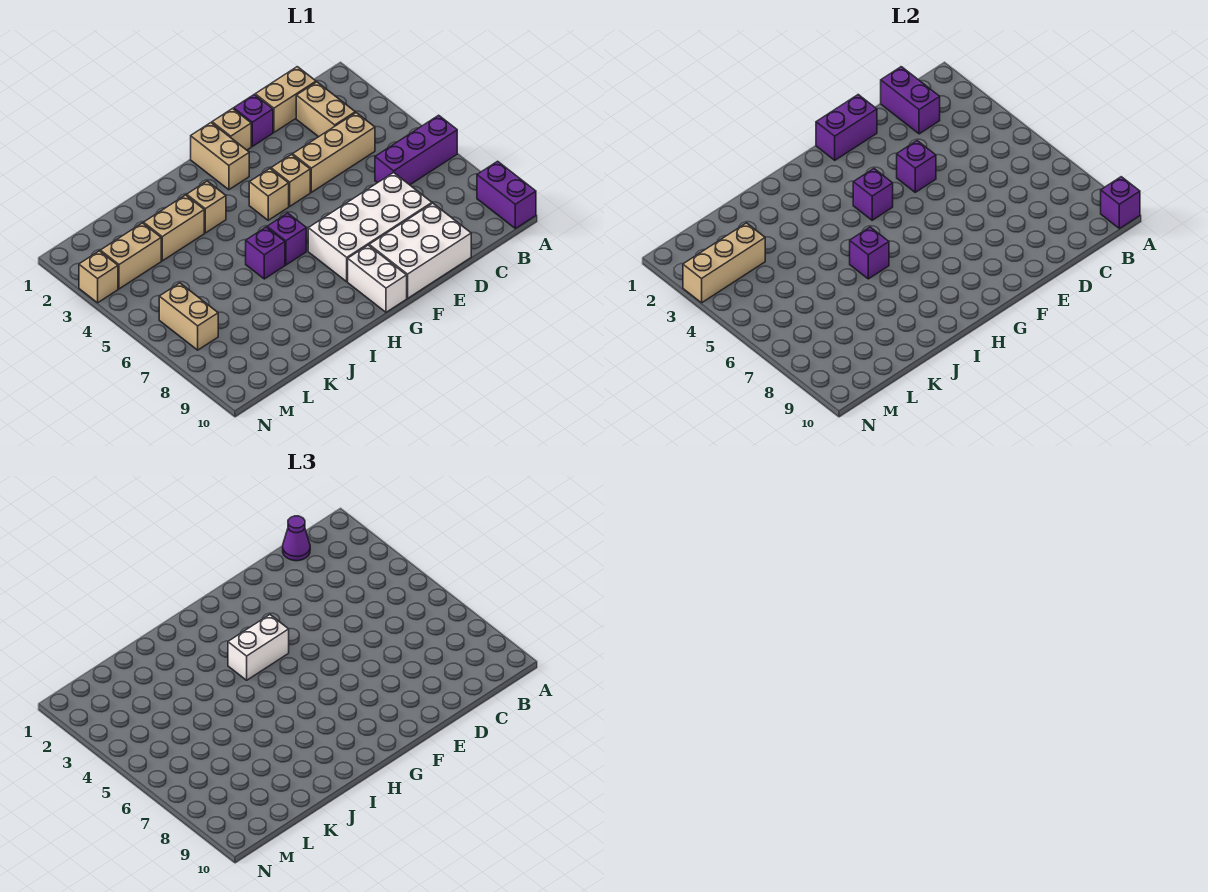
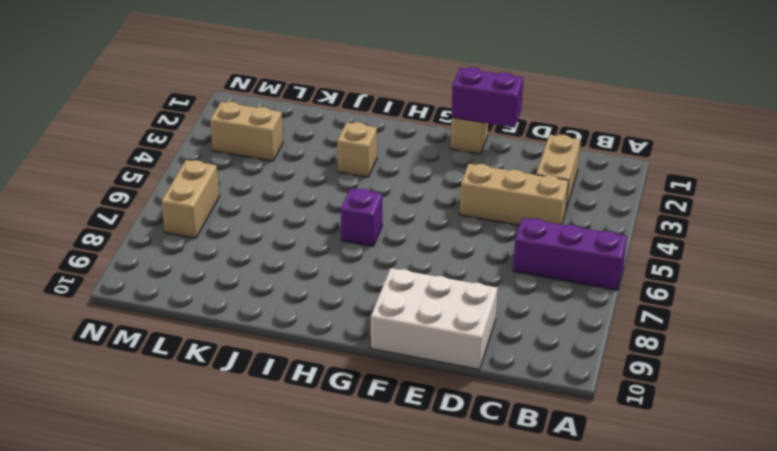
none -> purple brick A9:A10 level 1
none -> tan brick C1:D1 level 1
none -> white brick D7:G8 level 1

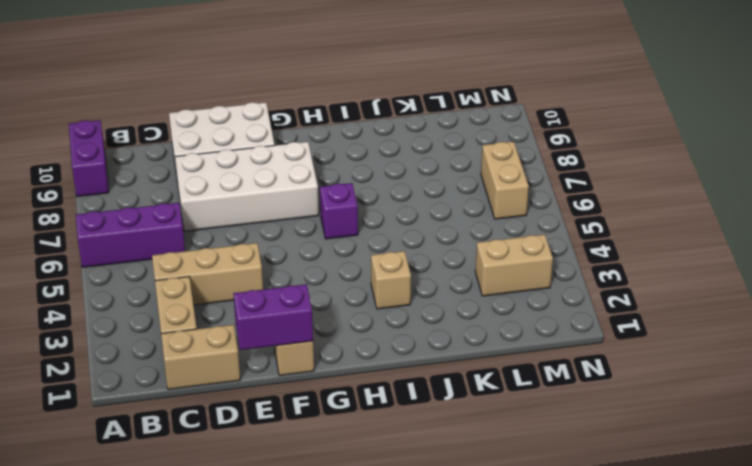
none -> purple brick E1 level 1
none -> tan brick F4 level 1
none -> tan brick G1:G2 level 1

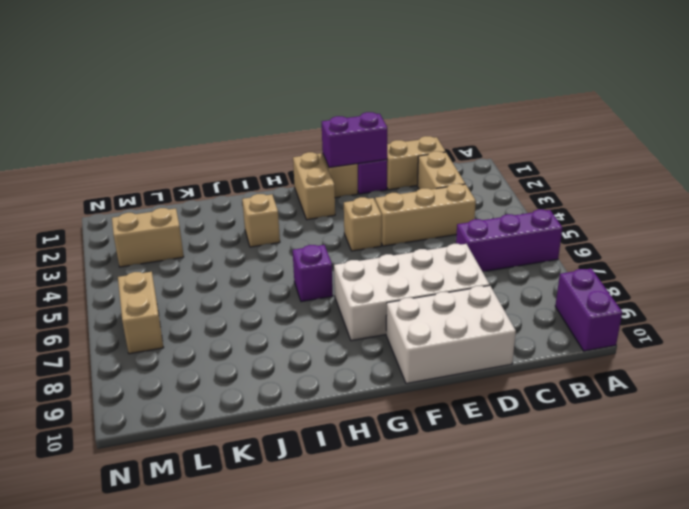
none -> tan brick G4 level 1
none -> white brick G9:G10 level 1
none -> purple brick I6 level 1

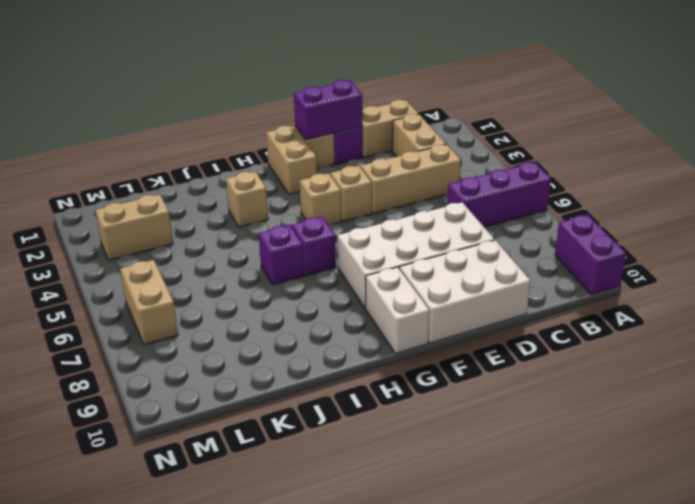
none -> tan brick J3:K3 level 1
none -> tan brick N3 level 1
none -> purple brick A10 level 2

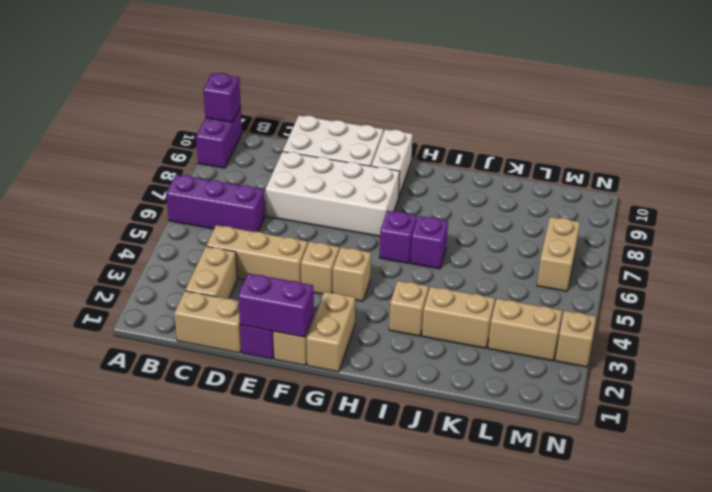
none -> purple brick C1:C2 level 2
none -> purple brick E4 level 2
none -> purple brick G4 level 2

